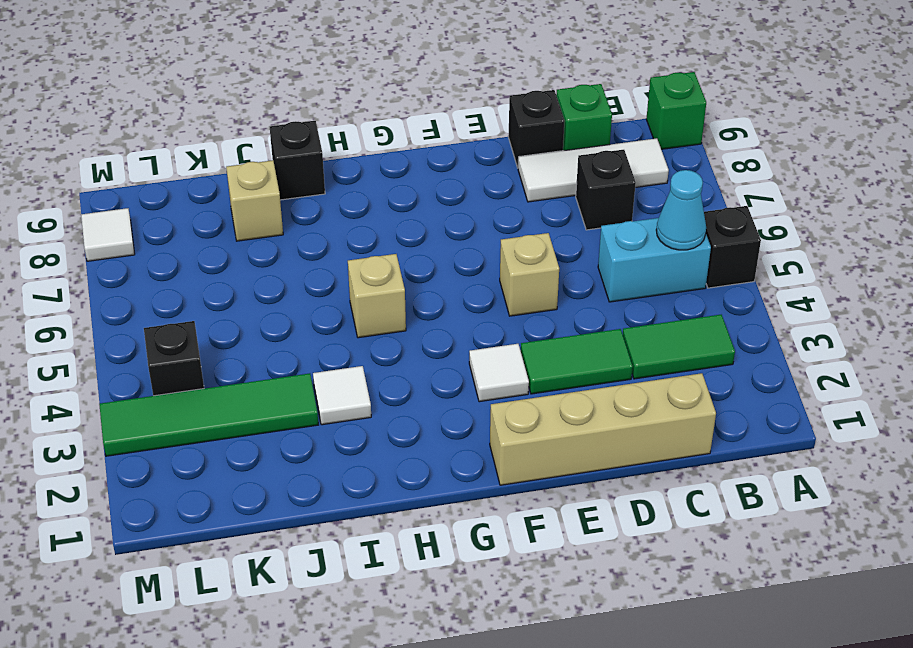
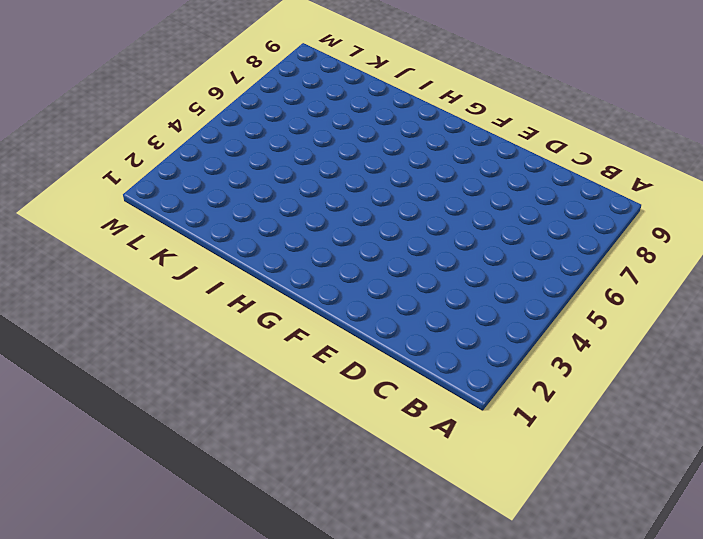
none -> black brick A5 level 1
none -> green brick A9 level 1
none -> green tile B3:C3 level 1

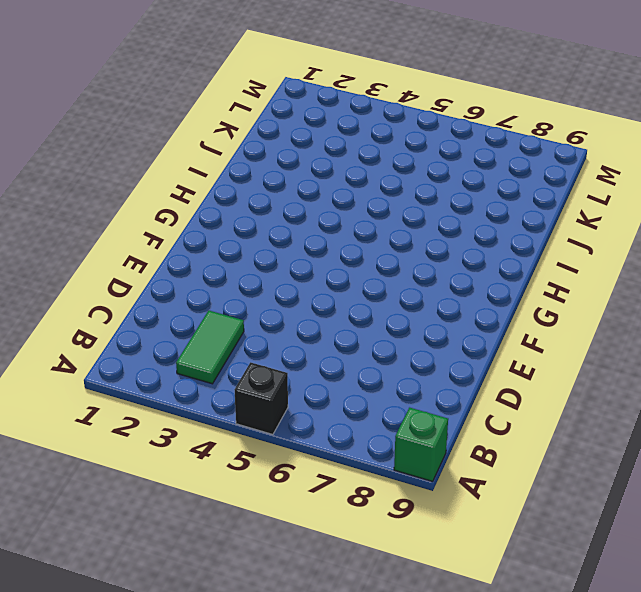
none -> cyan brick B5:C5 level 1
none -> white tile B8:D8 level 1
none -> tan brick C1:F1 level 1

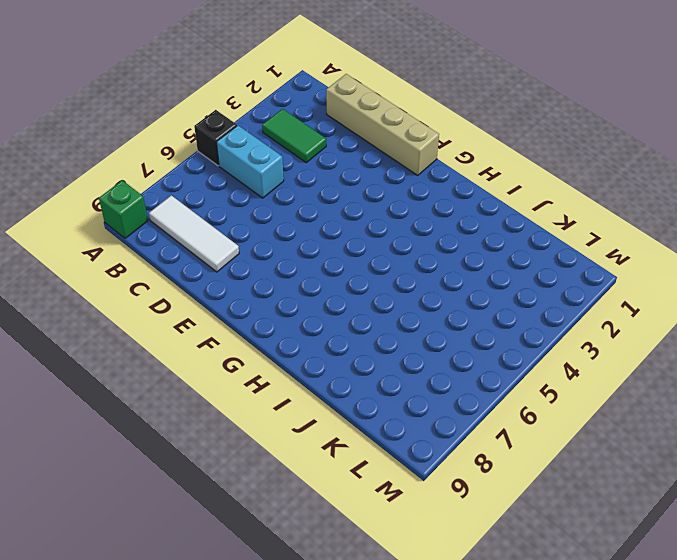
none -> black brick C7 level 1
none -> green brick C9 level 1
none -> green tile D3:E3 level 1

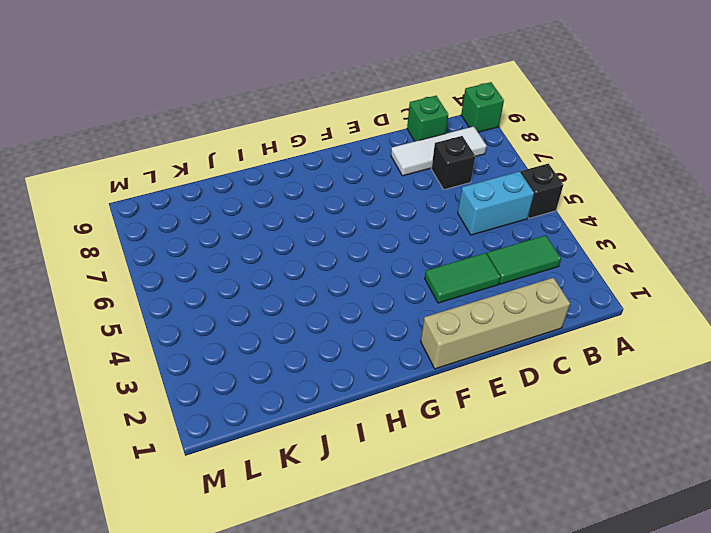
none -> black brick D9 level 1
none -> tan brick E5 level 1
none -> white tile F3 level 1

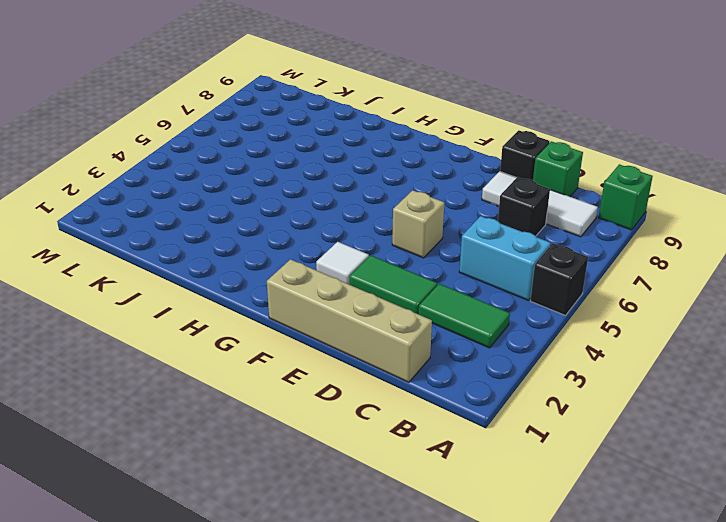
none -> tan brick H5 level 1
none -> white tile I3 level 1
none -> black brick I9 level 1

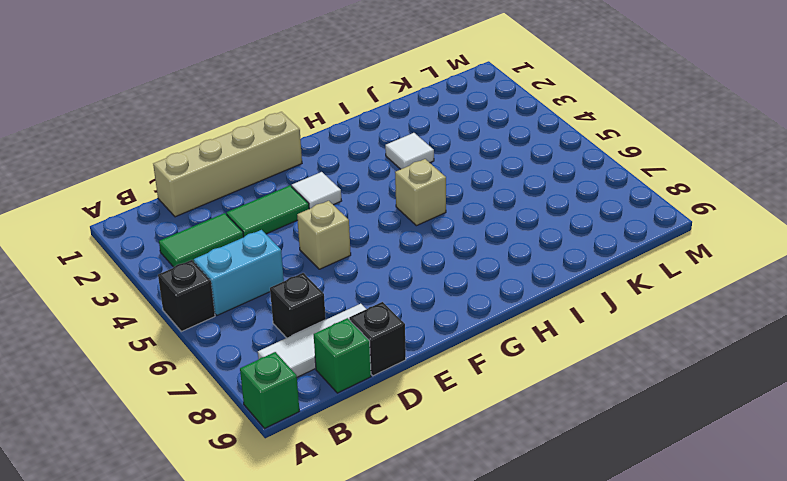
none -> black brick I9 level 1
none -> green tile J3:M3 level 1
none -> tan brick J8 level 1

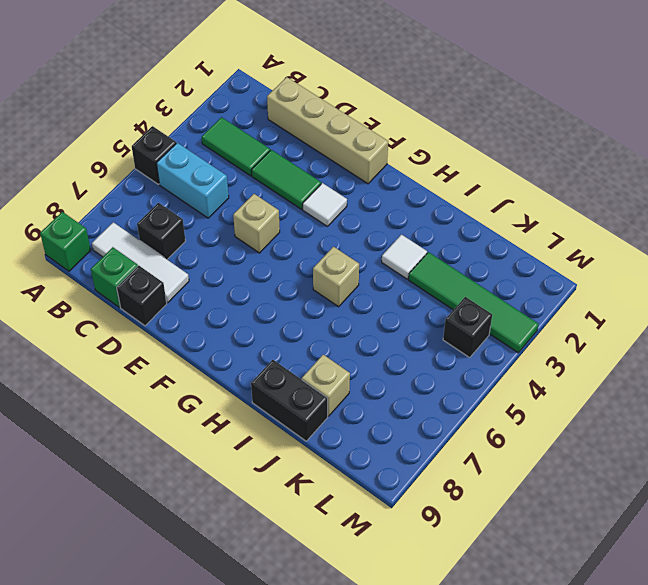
black brick I9:J9 level 1 -> black brick I9 level 1
none -> white tile M8 level 1
none -> cyan cone B5 level 2

